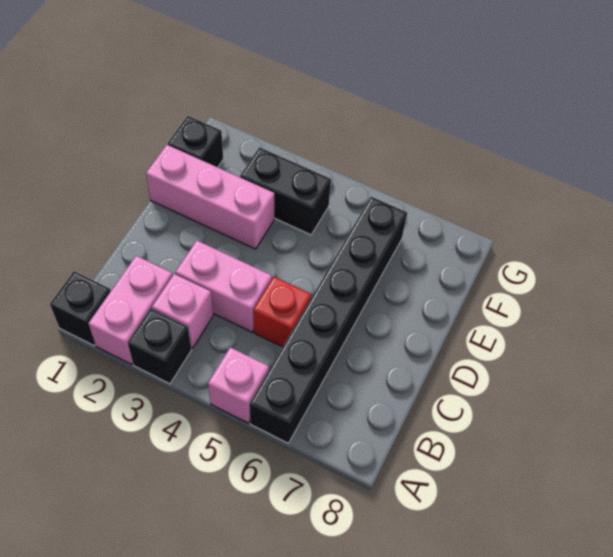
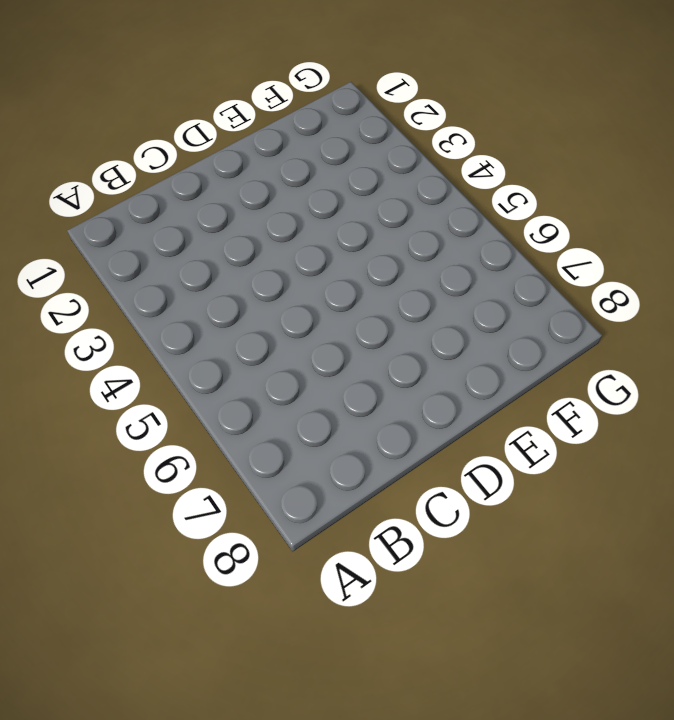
none -> black brick A1 level 1
none -> pink brick A2:B2 level 1

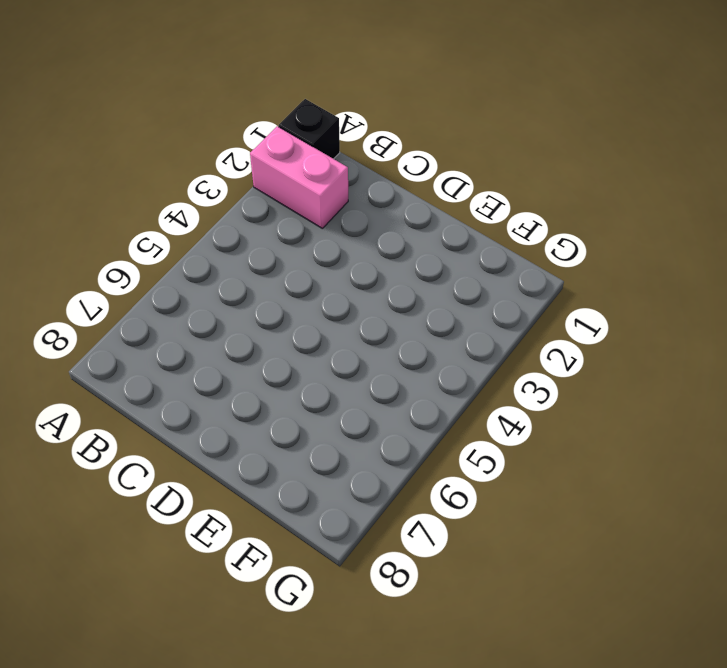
none -> black brick A3 level 1
none -> pink brick A5 level 1

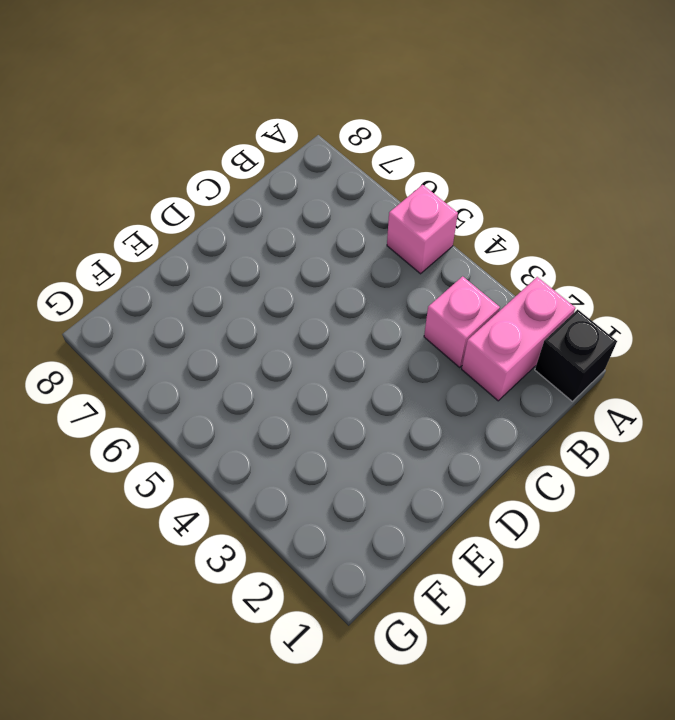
none -> black brick A3 level 1
none -> black brick A6:F6 level 1

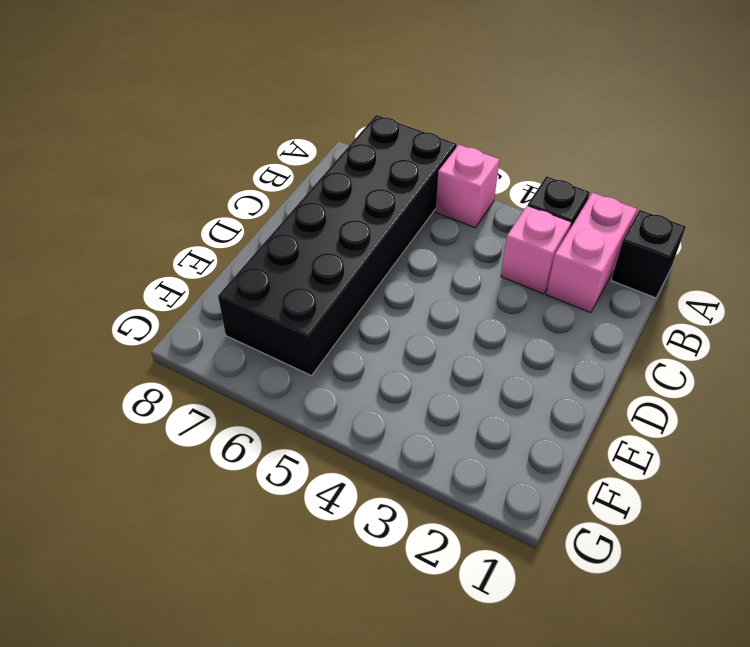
black brick A6:F7 level 1 -> black brick A6:F6 level 1
none -> pink brick C3:C4 level 1
none -> red brick C5 level 1

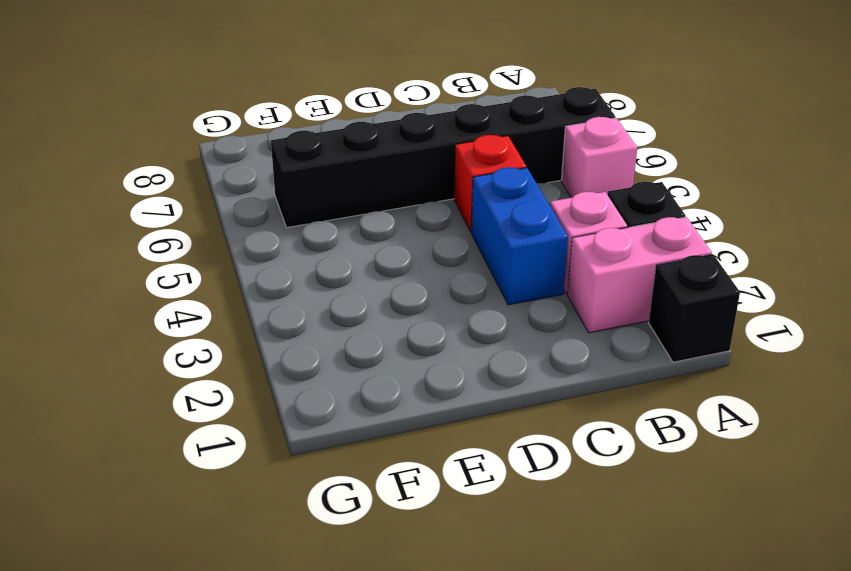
blue brick C3:C4 level 1 -> pink brick C3:C4 level 1
none -> pink brick E1:E3 level 1
none -> black brick F1 level 1

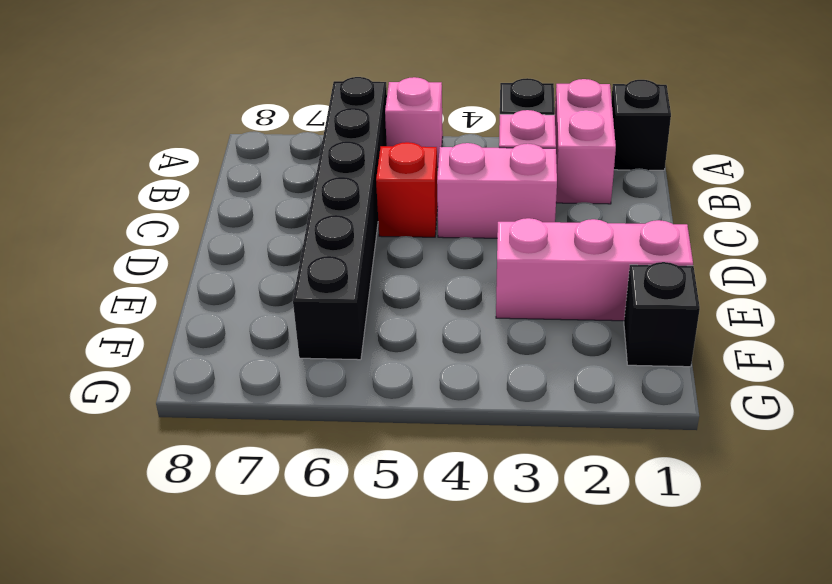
none -> black brick F3:F4 level 1

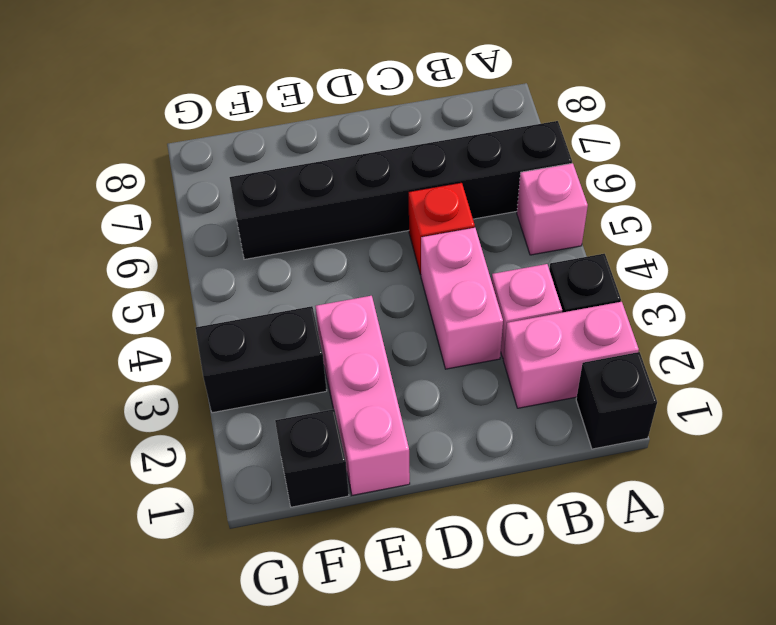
black brick F3:G3 level 1 -> black brick F3:F4 level 1

